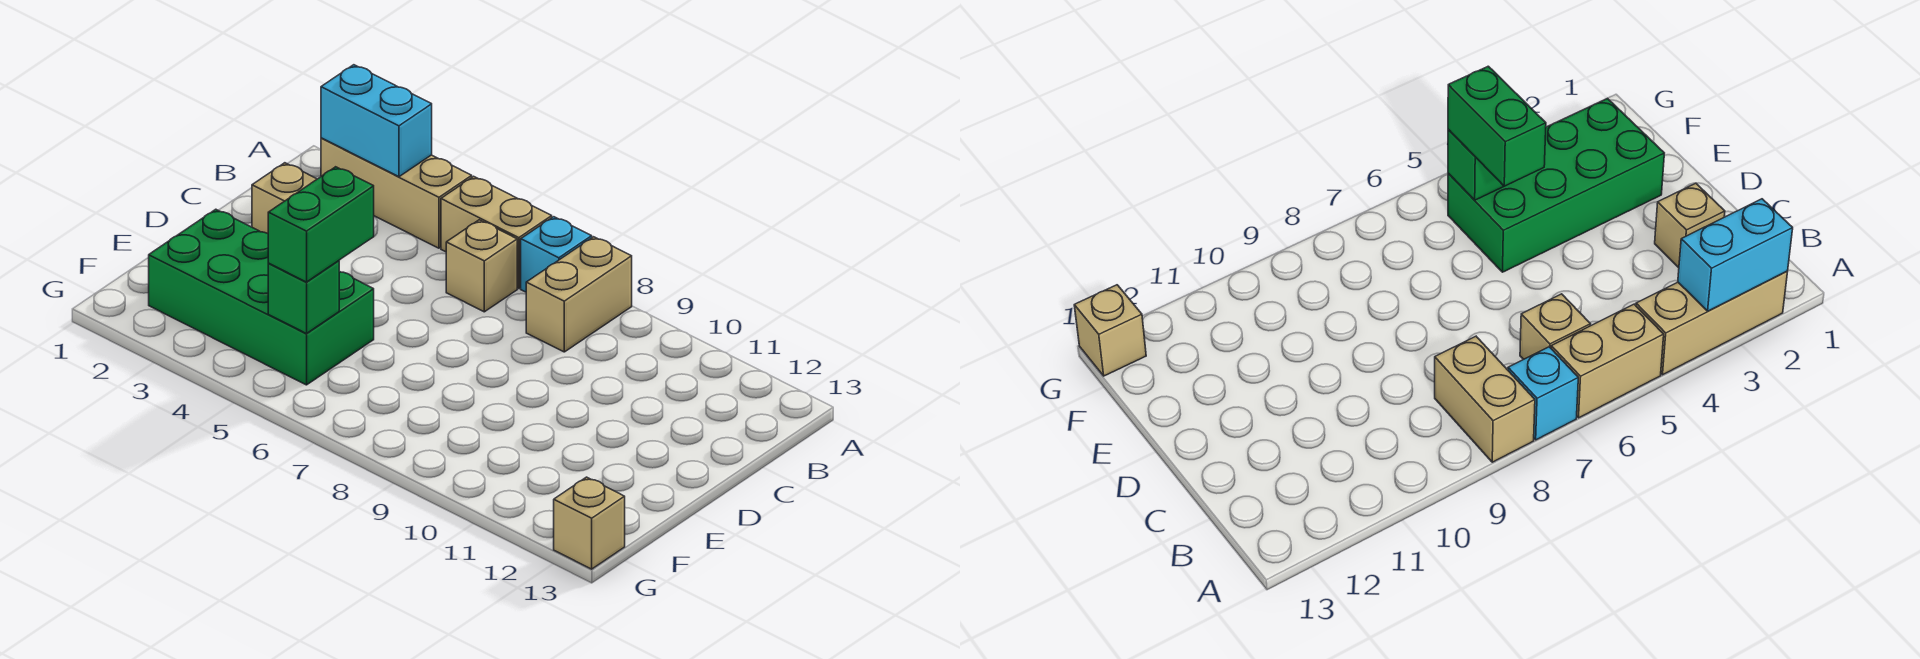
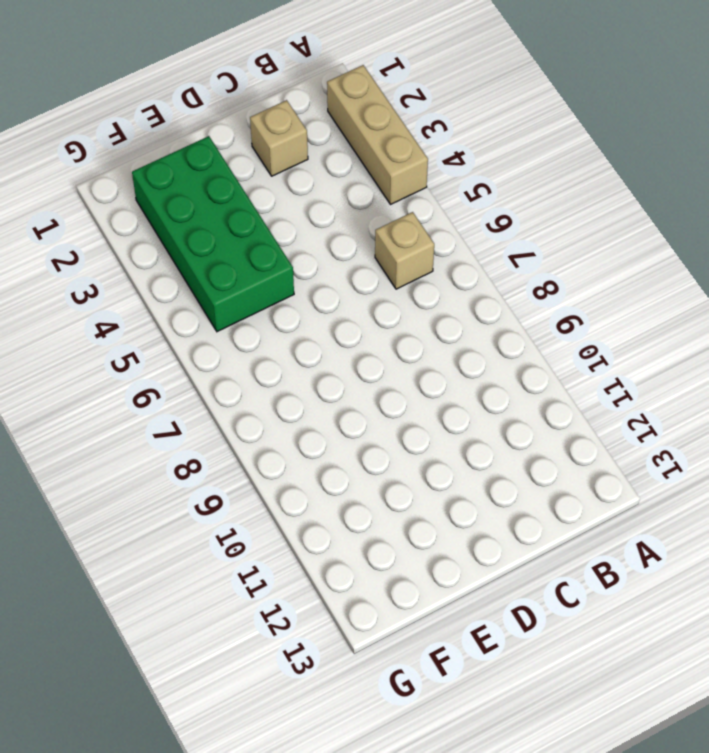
none -> tan brick A5:A6 level 1
none -> cyan brick A7 level 1

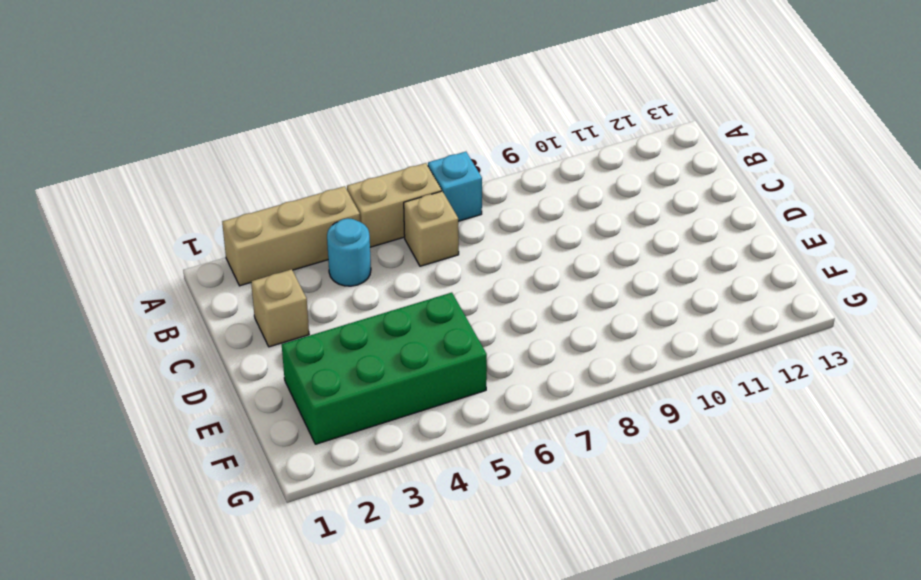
cyan round brick B4 level 1 -> none
none -> tan brick A8:B8 level 1
none -> tan brick G13 level 1

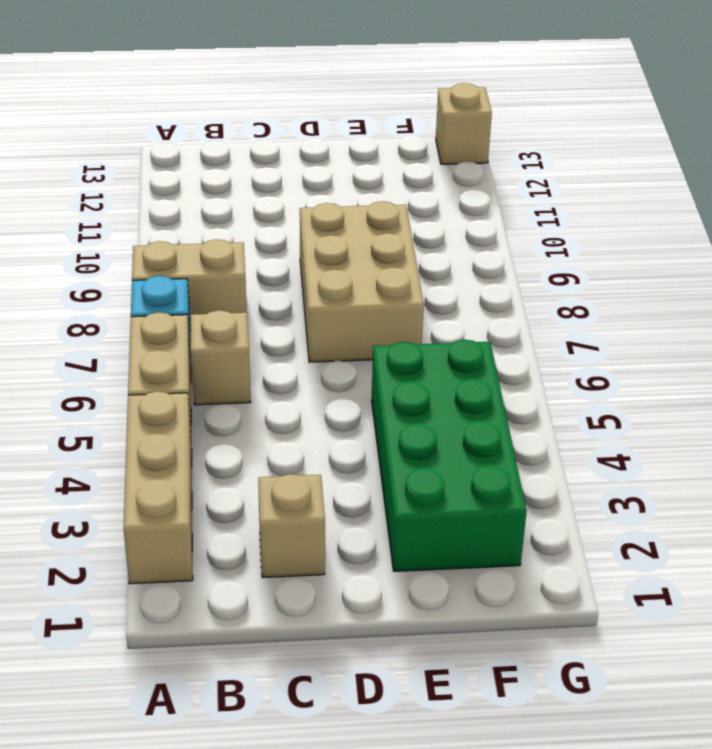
tan brick D7:E9 level 1 -> none
none -> cyan brick A2:A3 level 2
none -> green brick F5 level 2

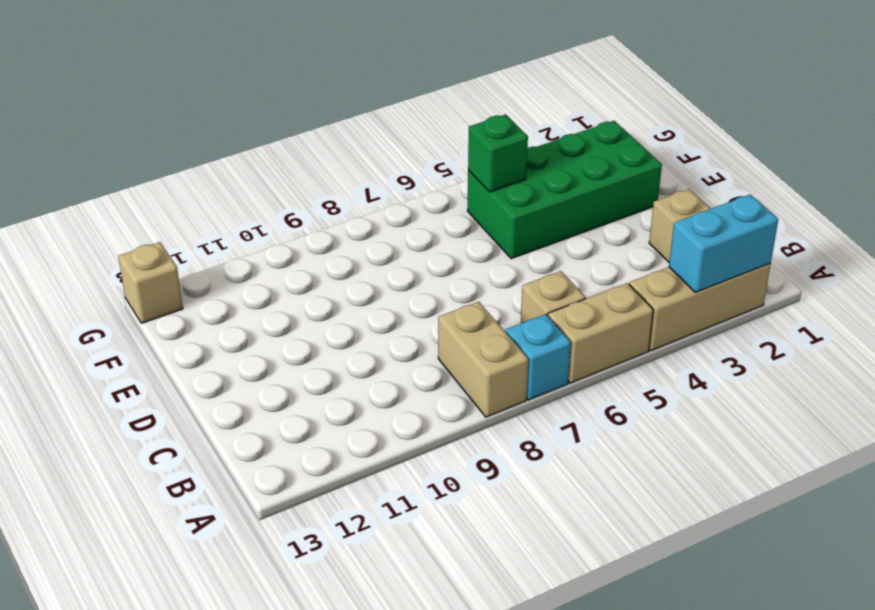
none -> green brick E5:F5 level 3

